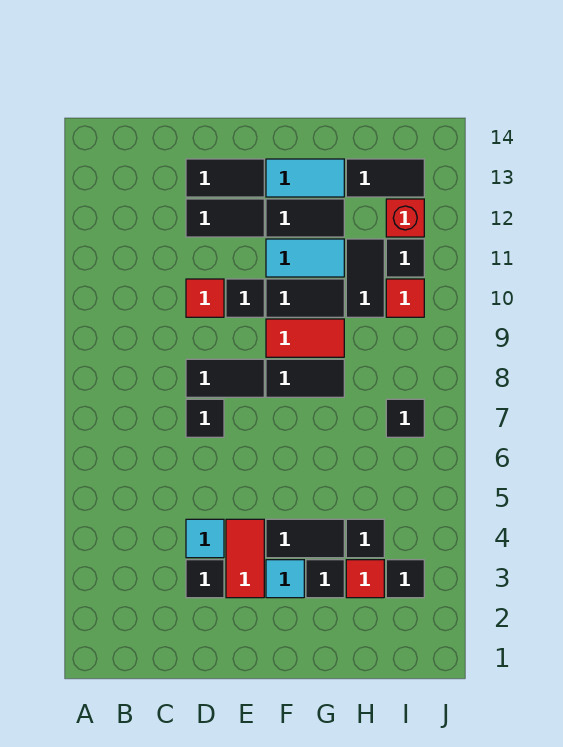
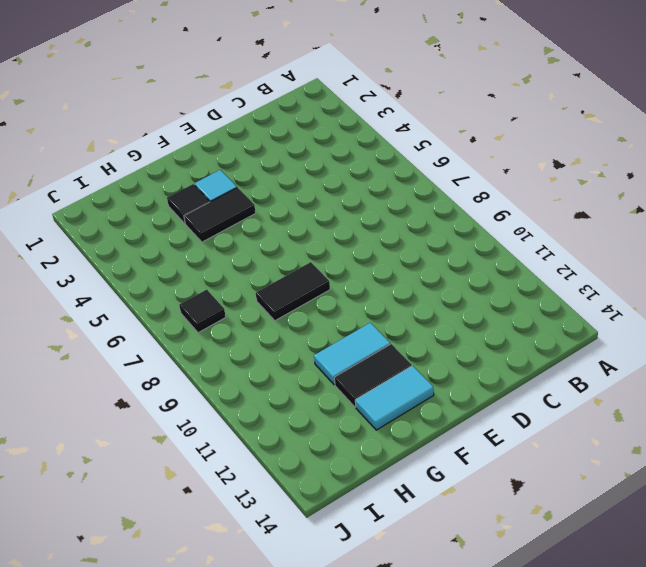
none -> black tile D3 level 1
none -> cyan tile D4 level 1
none -> black tile D7 level 1

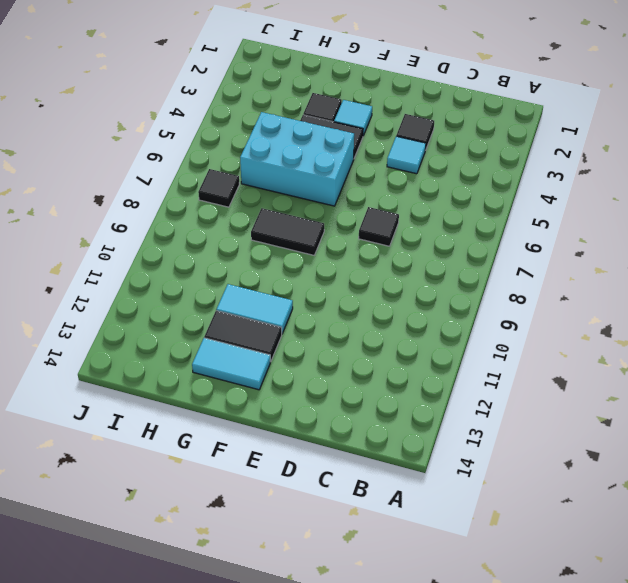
cyan brick F5:H6 level 1 -> none
none -> black tile D8:E8 level 1
none -> red tile D10 level 1
none -> black tile D12:E12 level 1

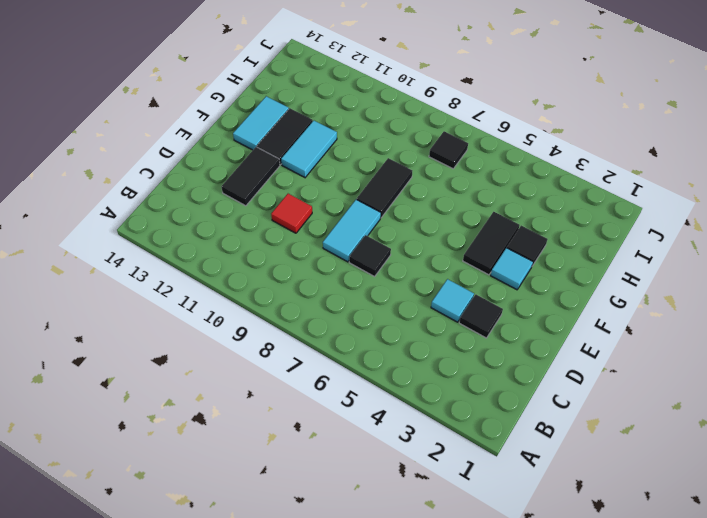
cyan tile D8:E8 level 1 -> black tile D8:E8 level 1
none -> black tile D13:E13 level 1
none -> red tile E3:E4 level 1
none -> black tile E10 level 1

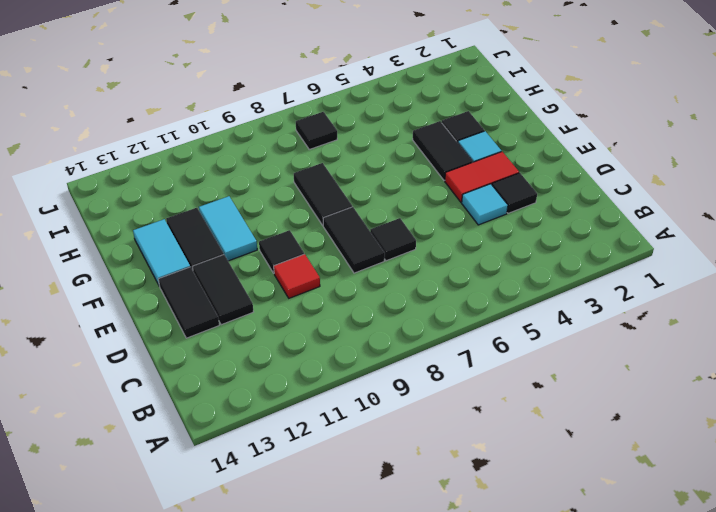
none -> red tile F9:G9 level 1
none -> black tile F10:G10 level 1
none -> red tile H3 level 1

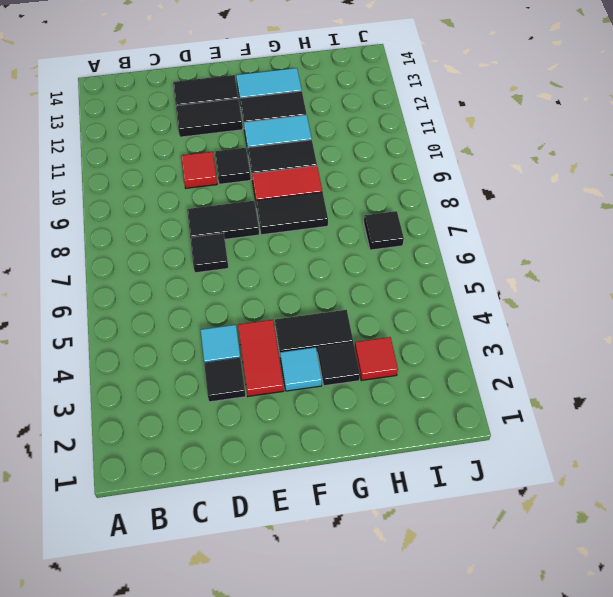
none -> black tile H4 level 1
none -> black tile H10:H11 level 1
none -> black tile H13:I13 level 1

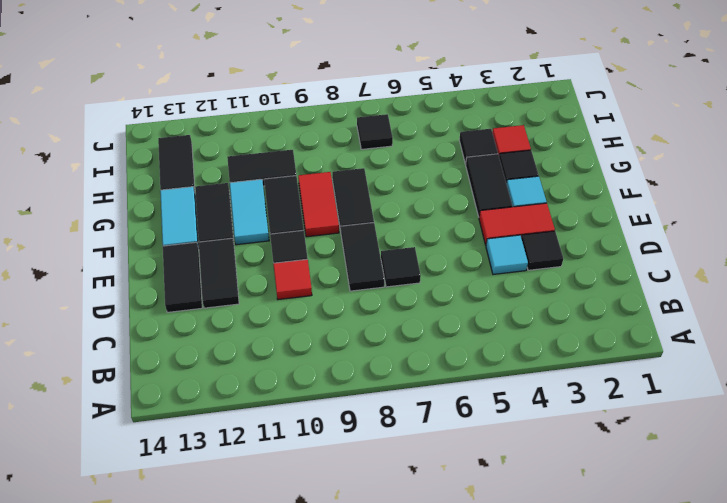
none -> black tile I3 level 1
none -> red tile I10 level 1
none -> black tile I11 level 1

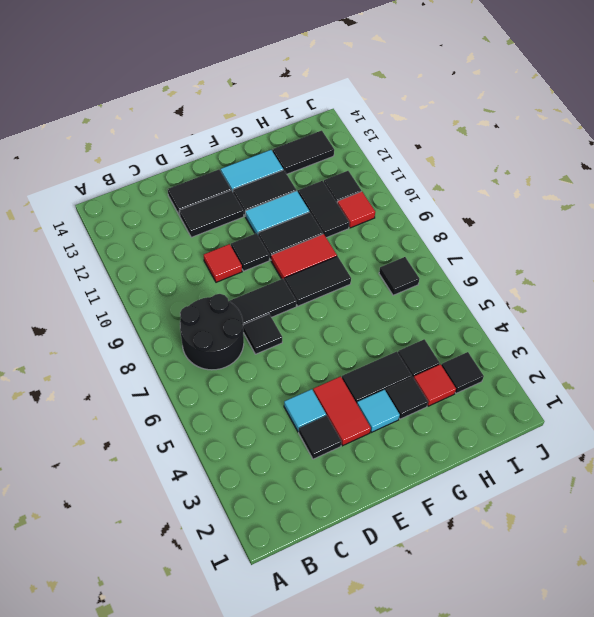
black round brick B7:C8 level 1 -> none
none -> red brick I12 level 1

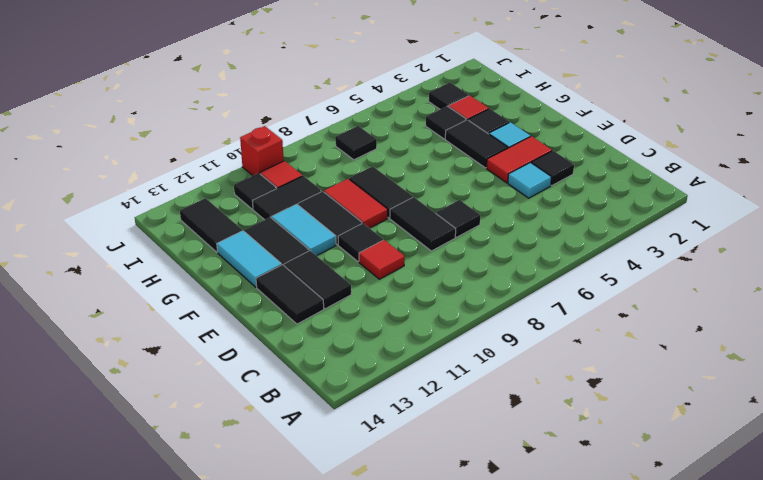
red brick J10 level 1 -> red brick I12 level 1

